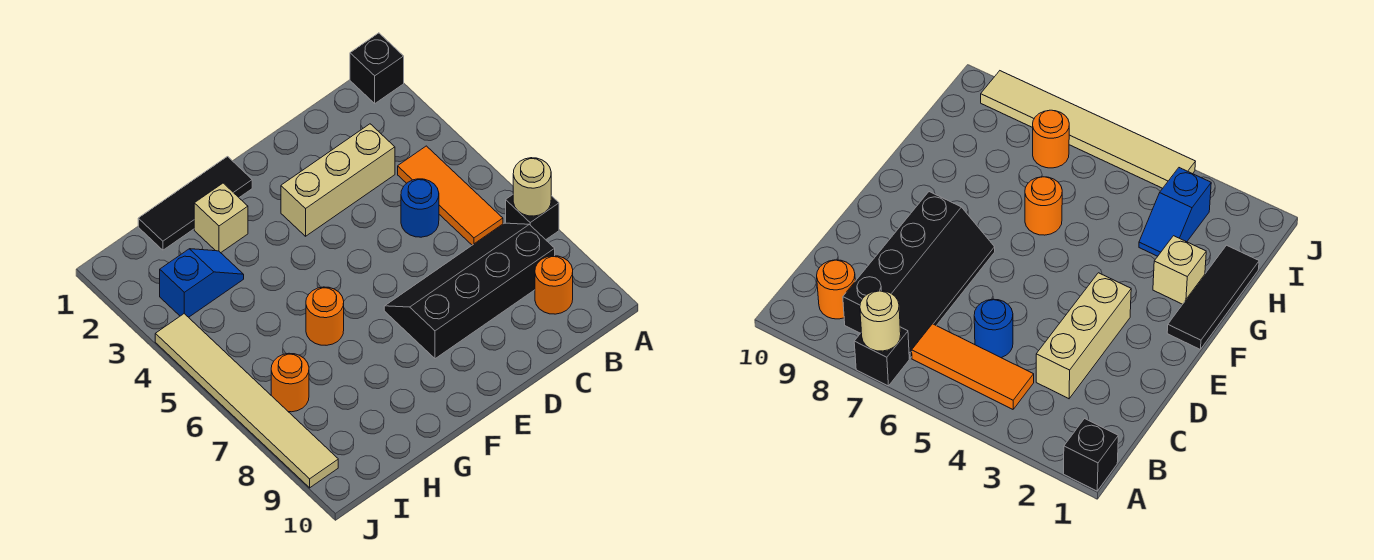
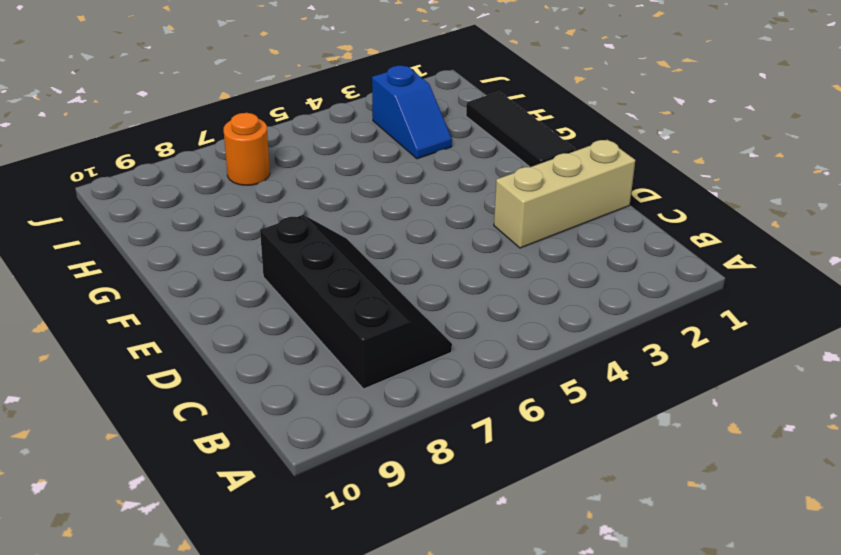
tan brick D1:D3 level 1 -> tan brick C3:E3 level 1
none -> black brick A1 level 1
none -> black brick A7 level 1
none -> orange tile B4:B6 level 1

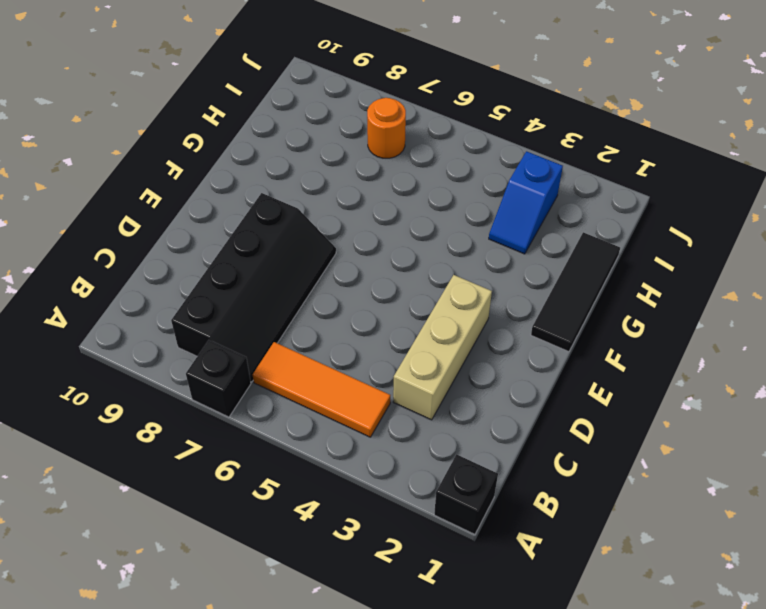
none -> orange round brick B9 level 1
none -> blue round brick C5 level 1
none -> tan brick G2 level 1

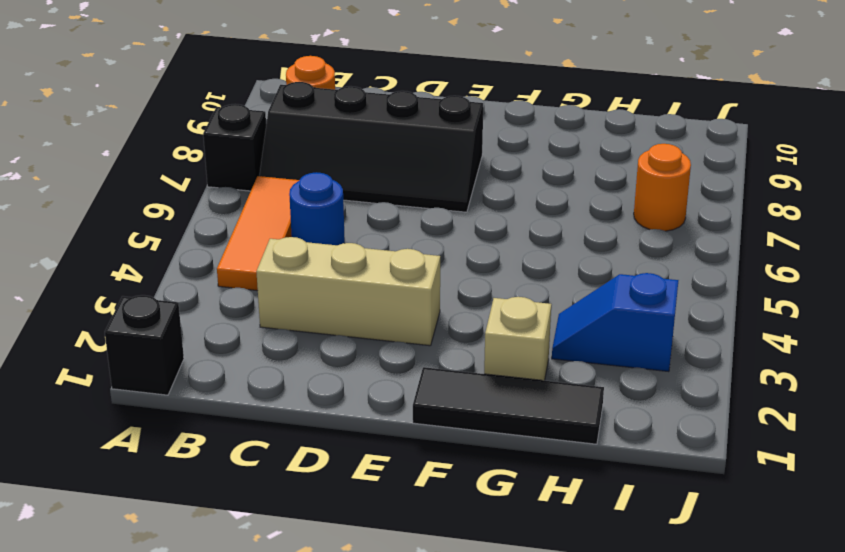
none -> orange round brick G6 level 1
none -> tan tile J4:J9 level 1
none -> tan round brick A7 level 2

